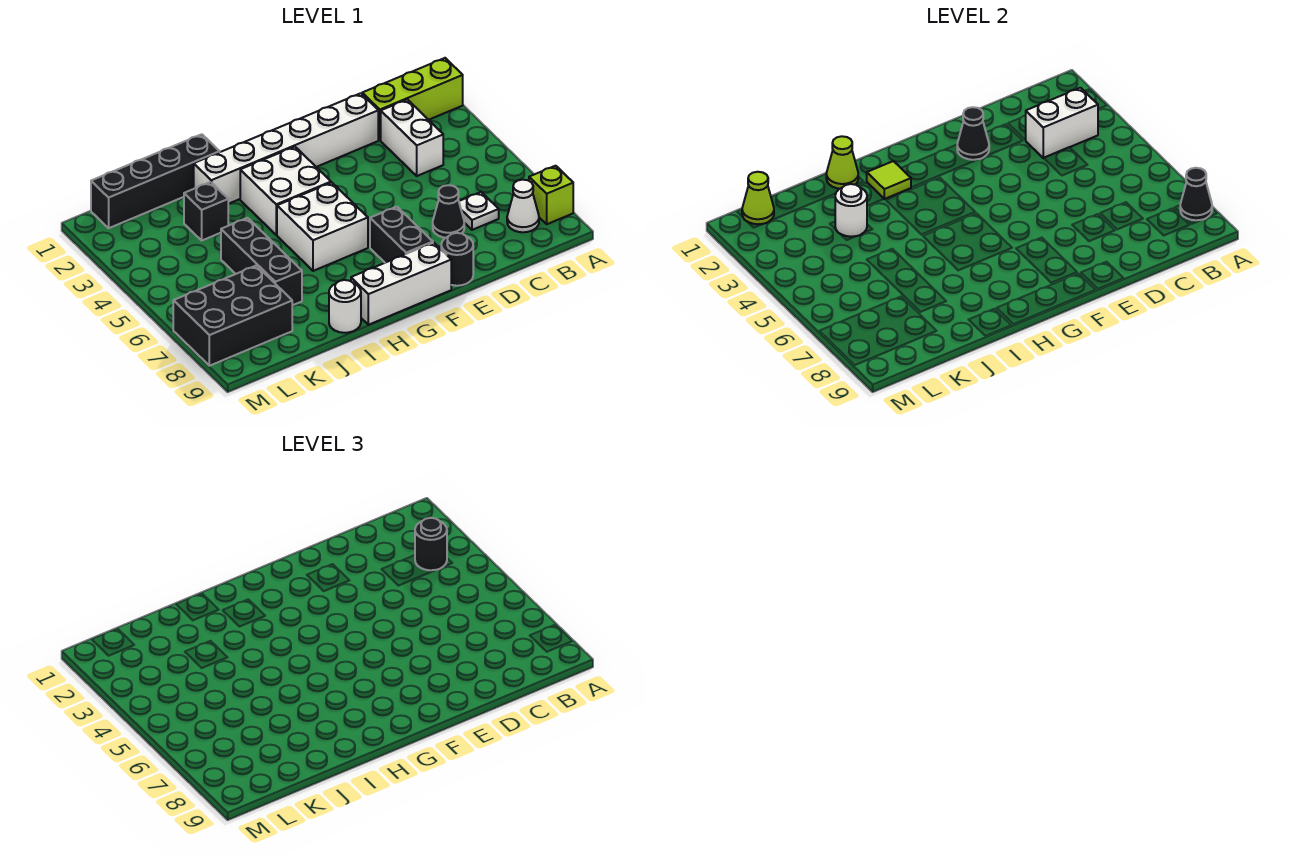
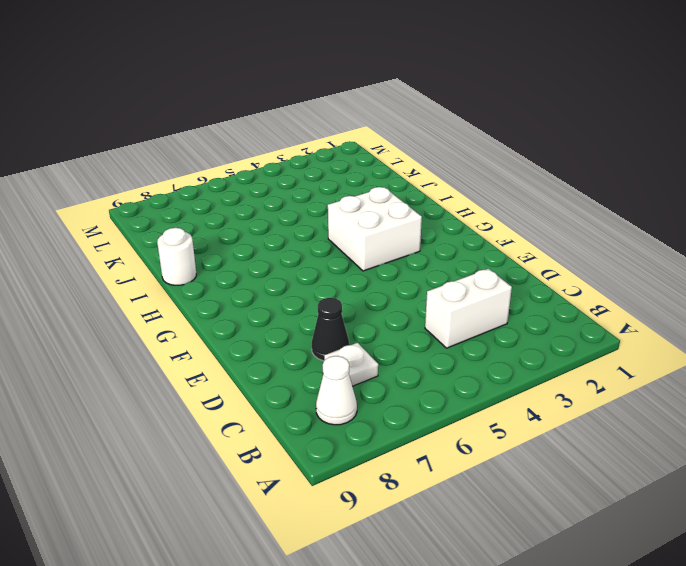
none -> lime brick A2:C2 level 1
none -> lime brick A8 level 1
none -> white brick D2:I2 level 1

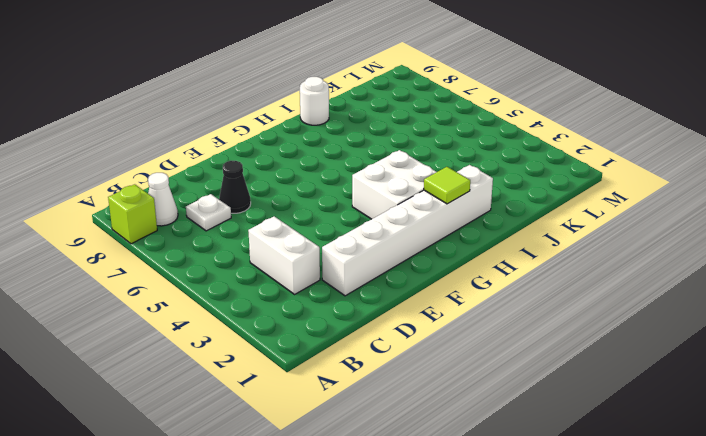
none -> lime brick A2:C2 level 1
none -> black round brick E9 level 1
none -> black brick F7:F8 level 1

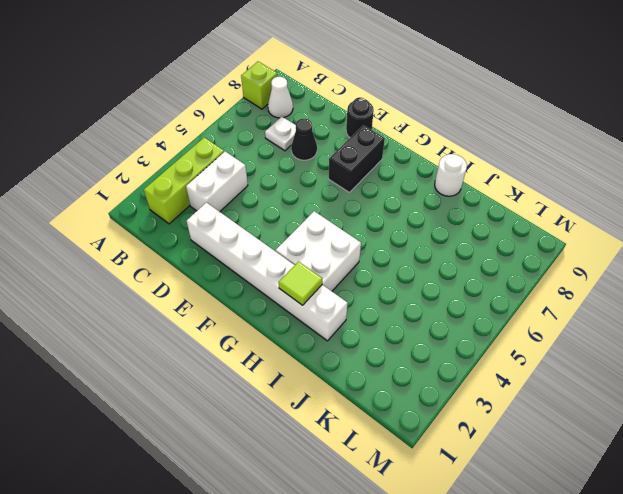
lime brick B2:B4 level 1 -> lime brick A2:C2 level 1
none -> white brick F9:H9 level 1
none -> white brick G5:H6 level 1
none -> black brick I1:L1 level 1

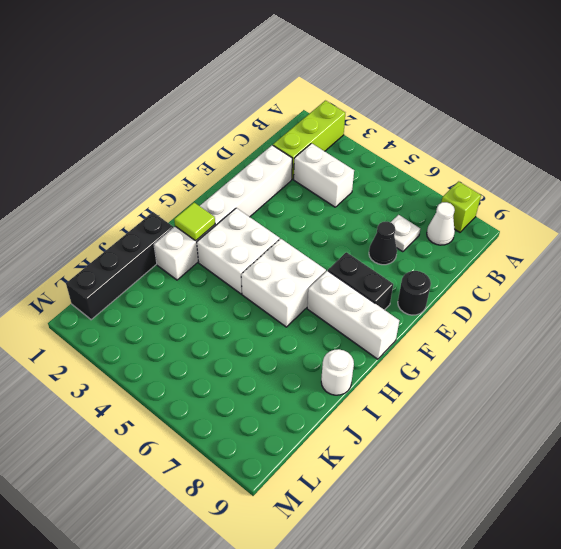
white brick G7:G9 level 1 -> white brick F9:H9 level 1
none -> black brick J3 level 1
none -> black brick J5:J7 level 1
none -> black brick K7:M8 level 1

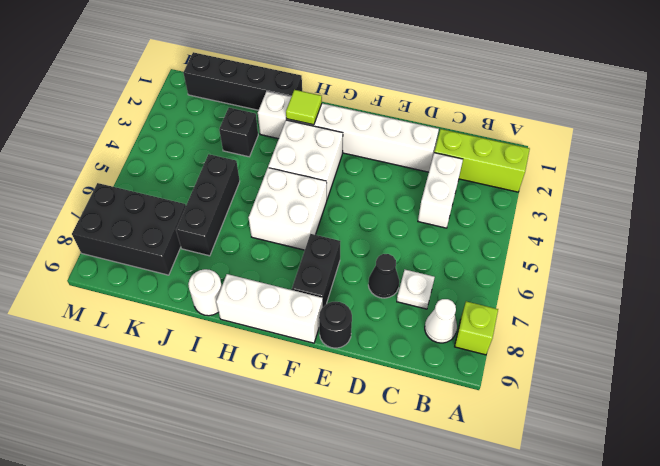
none -> black cone A8 level 2
none -> white brick B3:C3 level 2
none -> black cone E2 level 2

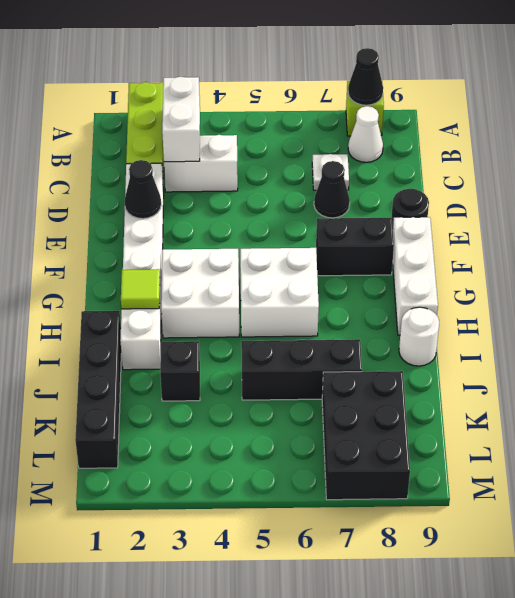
none -> lime cone I1 level 2
none -> white round brick J3 level 2
none -> lime cone L1 level 2

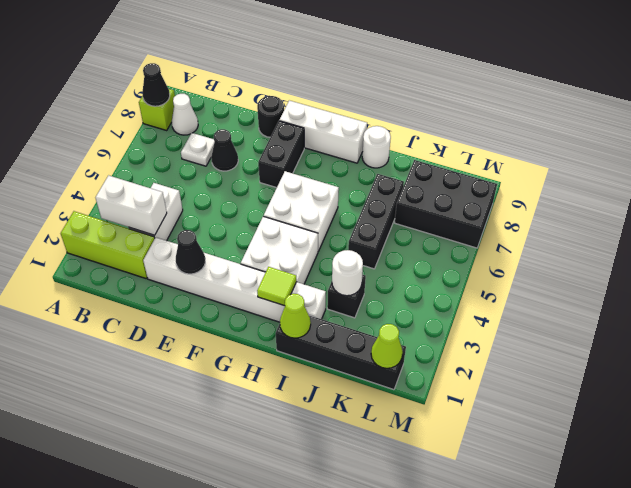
none -> black round brick B3 level 3

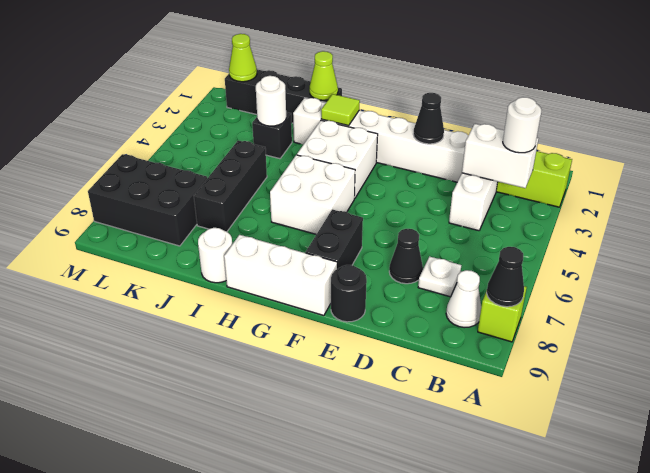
white round brick B3 level 3 -> black round brick B3 level 3

